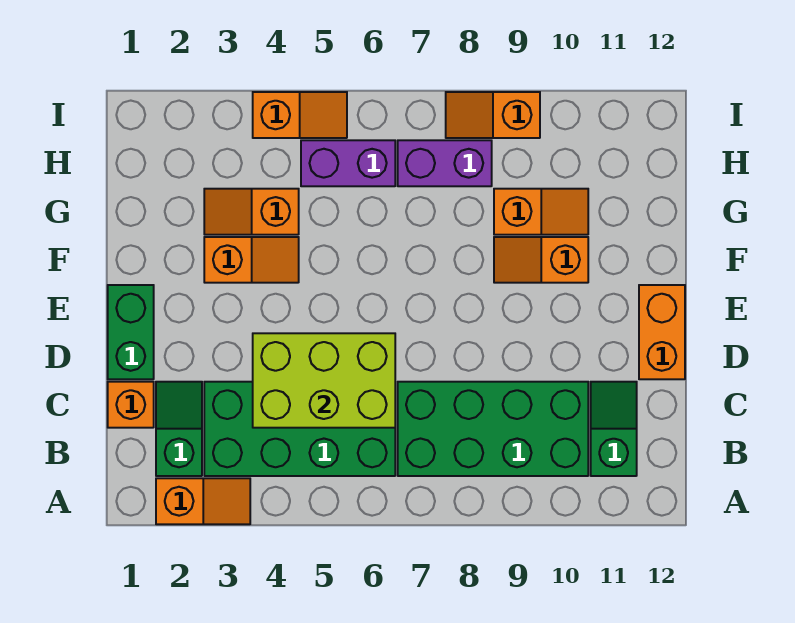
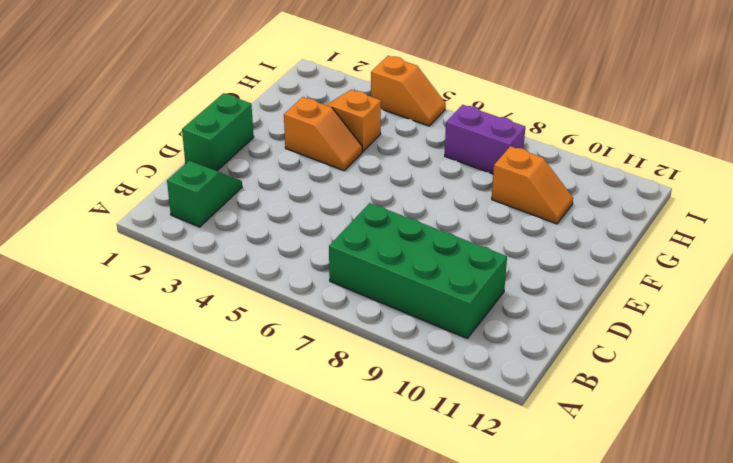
none -> orange slope A2:A3 level 1 top 2
none -> green brick B3:C6 level 1
none -> green slope B11:C11 level 1 top B

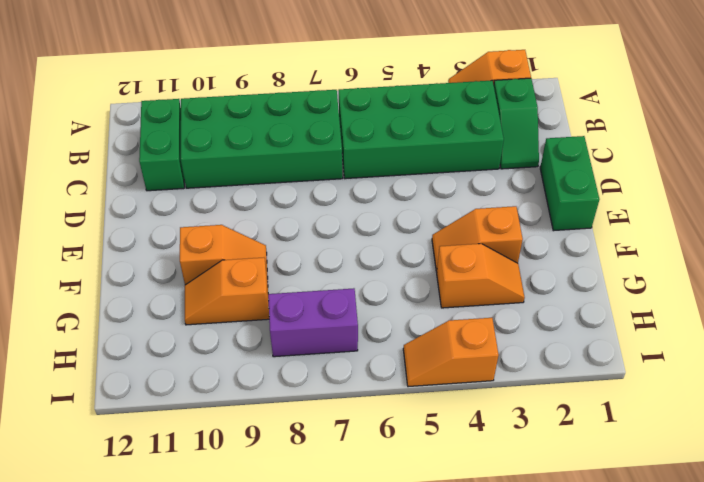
green brick B11:C11 level 1 -> green slope B11:C11 level 1 top B
none -> orange brick C1 level 1
none -> orange brick D12:E12 level 1
none -> purple brick H5:H6 level 1

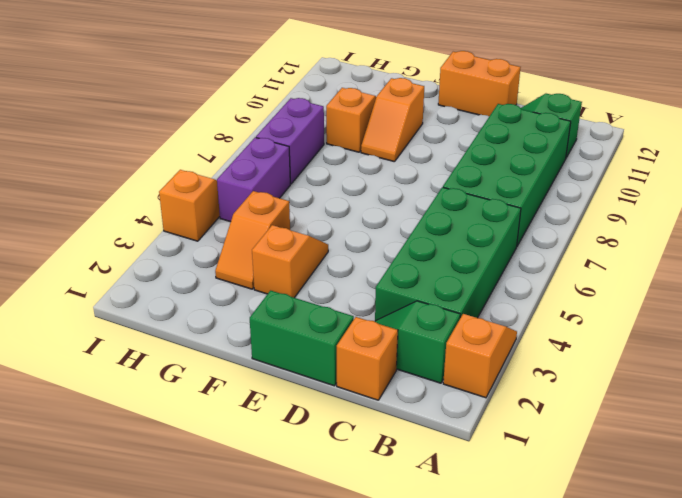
none -> orange slope I8:I9 level 1 top 9
none -> lime brick C4:D6 level 2

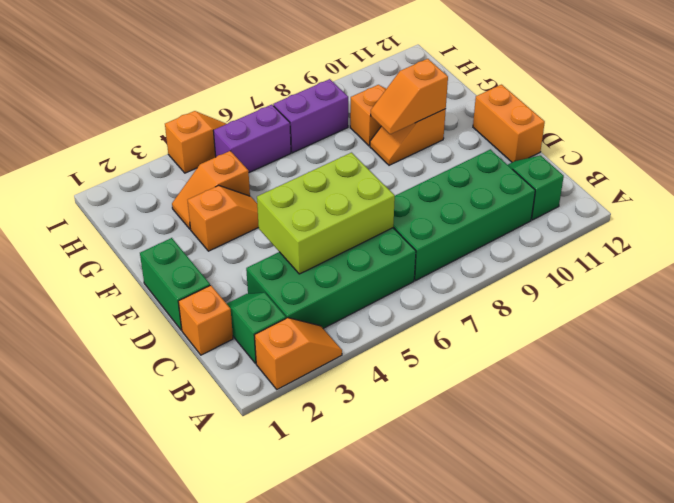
orange slope F9:F10 level 2 top 10 -> orange slope I8:I9 level 1 top 9

